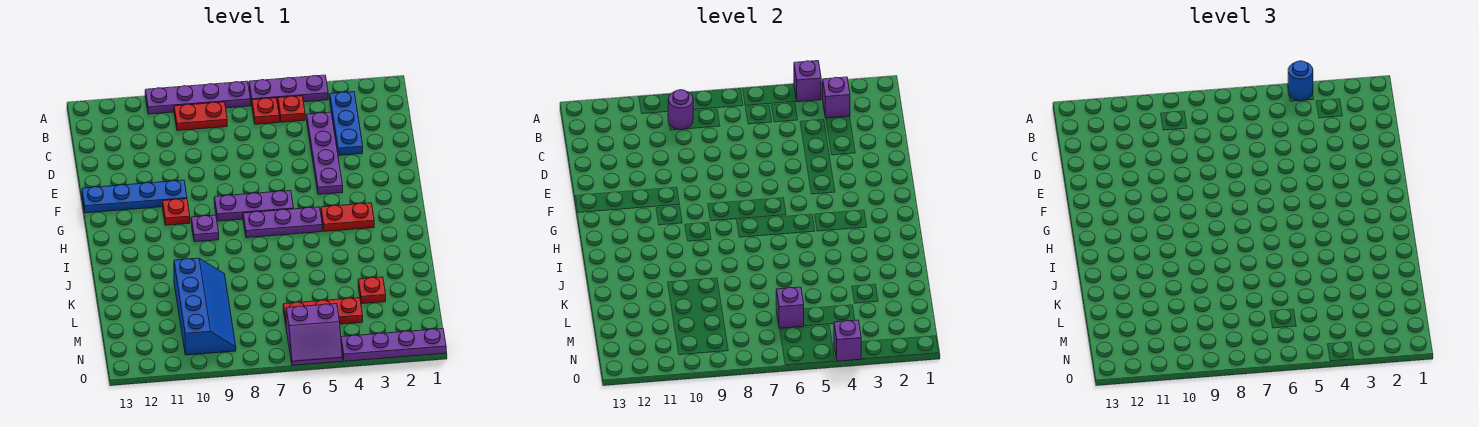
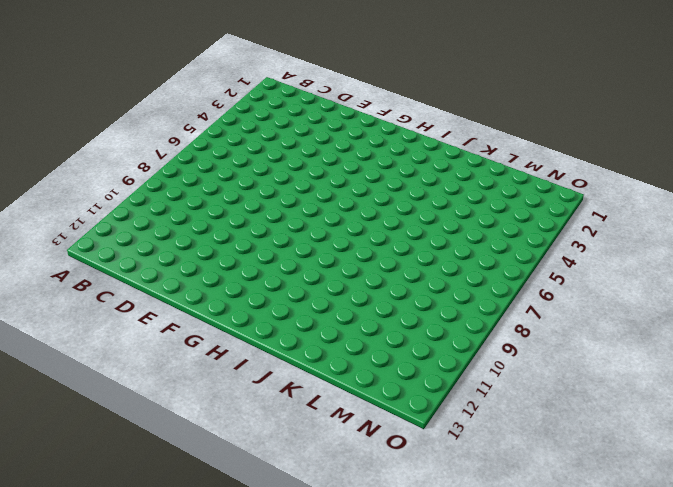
none -> purple plate A4:A6 level 1
none -> purple plate A7:A10 level 1
none -> blue plate B3:D3 level 1

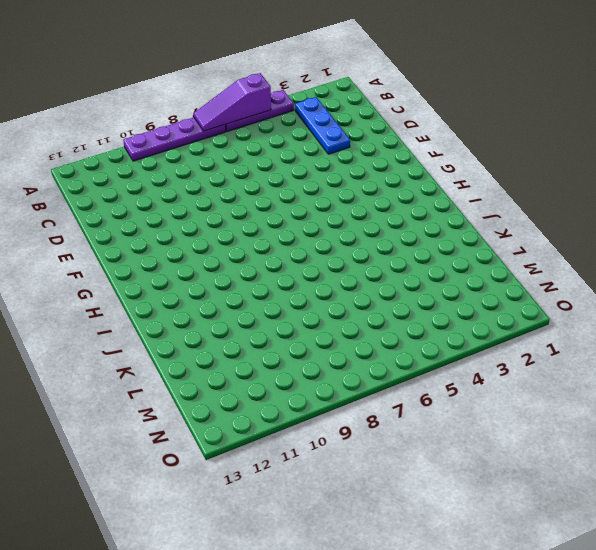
purple slope A5:A7 level 2 top 5 -> none
none -> red plate B5 level 1
none -> red plate B6 level 1
none -> red plate B8:B9 level 1

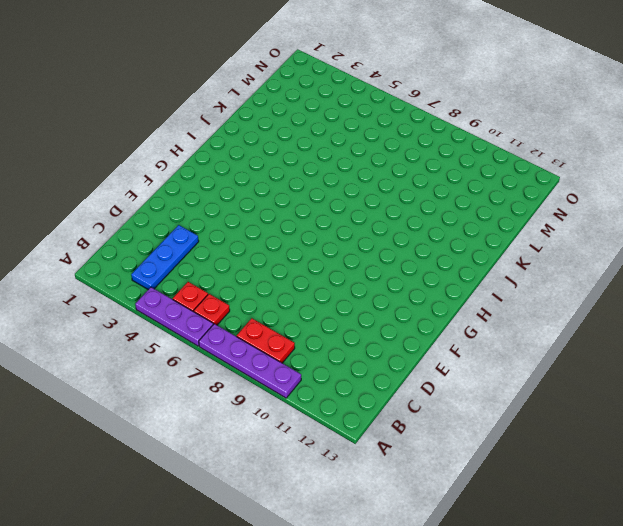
none -> purple plate C4:F4 level 1
none -> blue plate F10:F13 level 1
none -> purple plate G6:G8 level 1

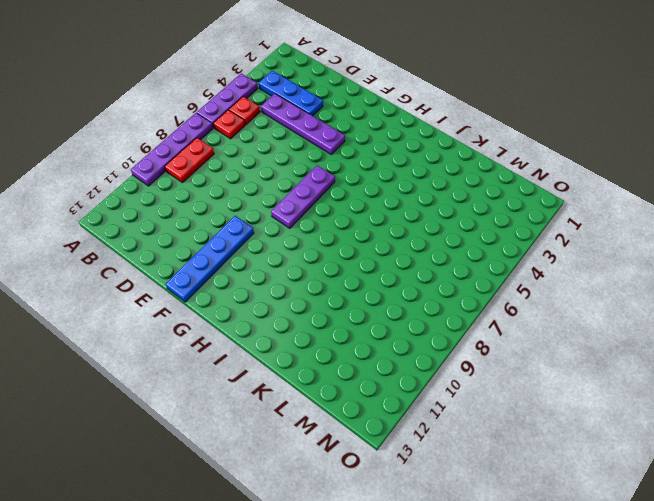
none -> red plate G10 level 1
none -> red plate H3:H4 level 1
none -> purple plate H5:H7 level 1

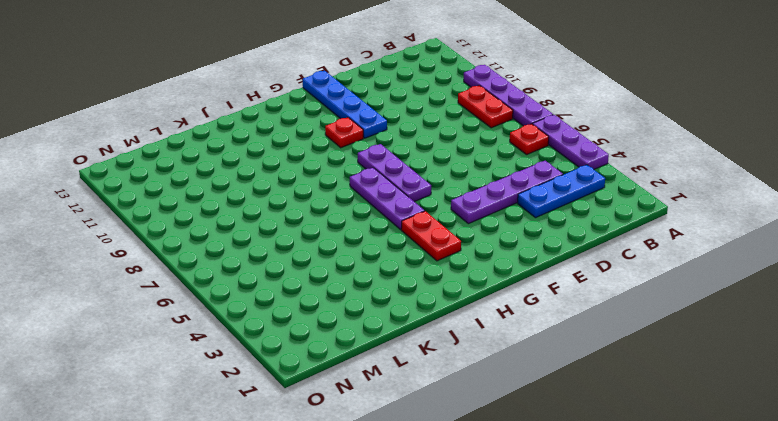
none -> red plate B5 level 1
none -> purple plate H9 level 1
none -> blue slope K9:N10 level 1 top 10

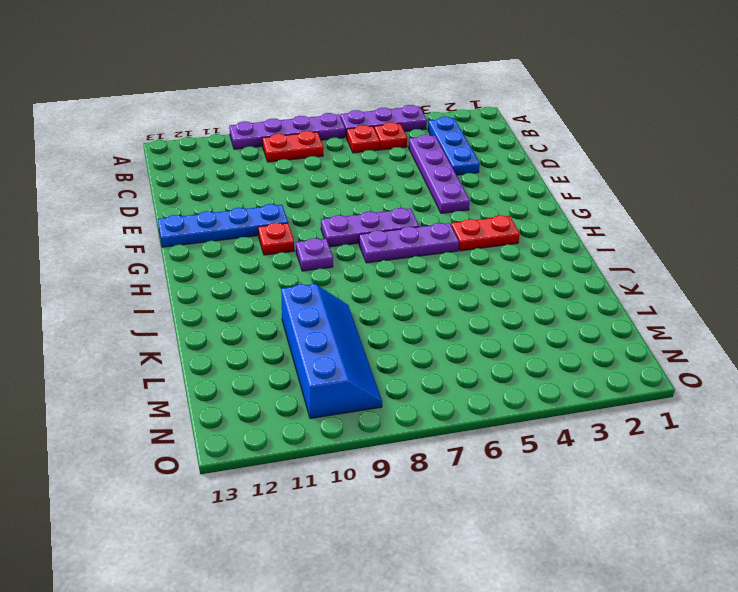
none -> red plate L3 level 1
none -> red plate M4:M6 level 1
none -> purple slope N5:O6 level 1 top N

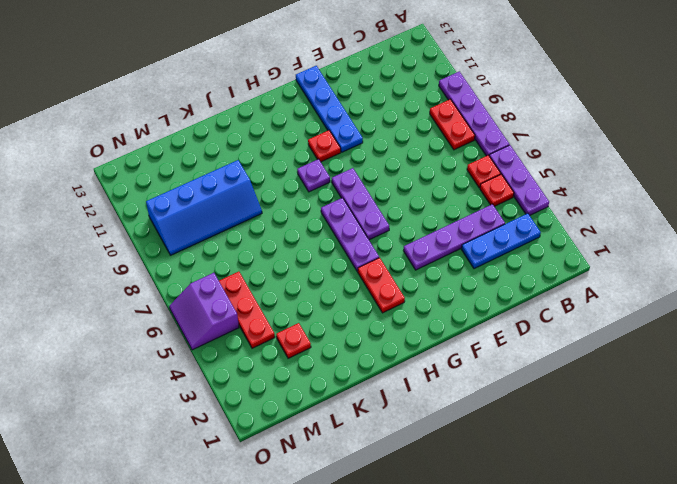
none -> purple plate O1:O4 level 1
none -> purple brick A4 level 2
none -> purple brick B3 level 2

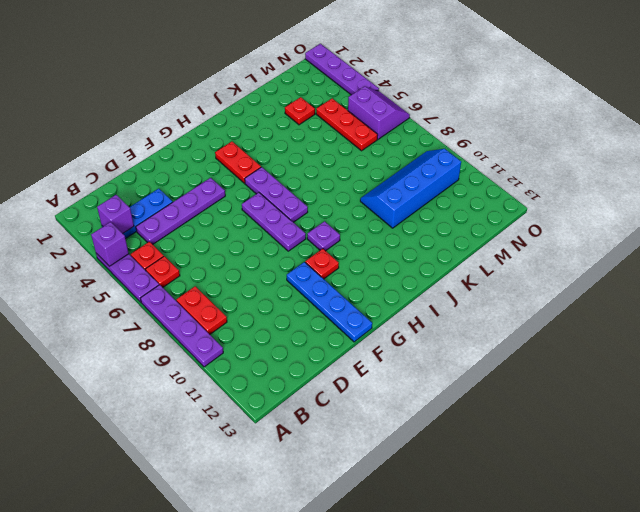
none -> purple round brick B9 level 2
none -> purple brick M6 level 2
none -> purple brick O4 level 2

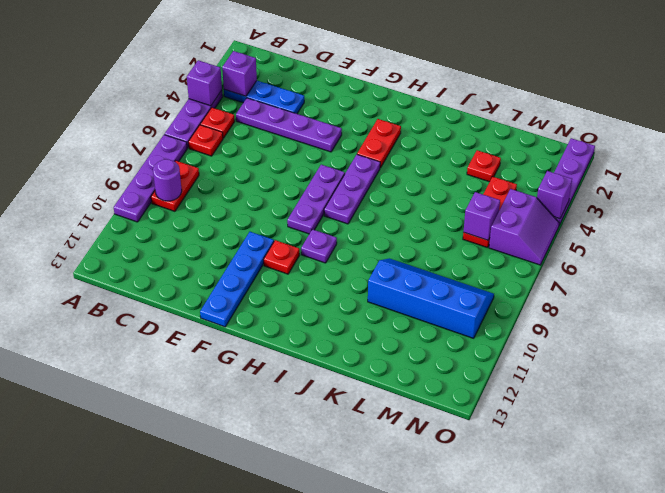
none -> blue round brick A4 level 3

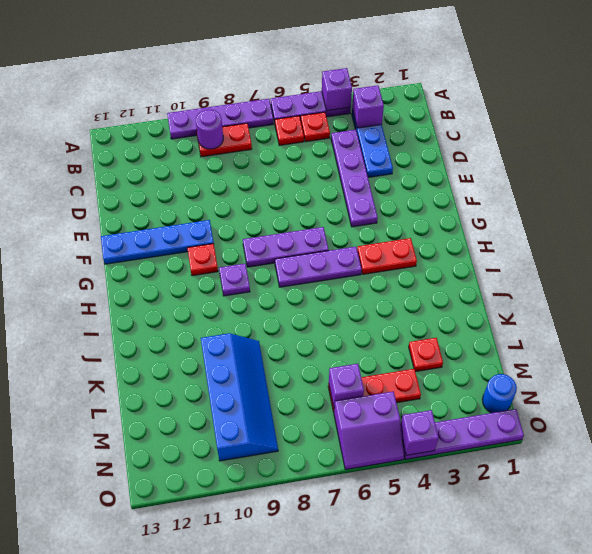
blue round brick N1 level 1 -> blue round brick A4 level 3

